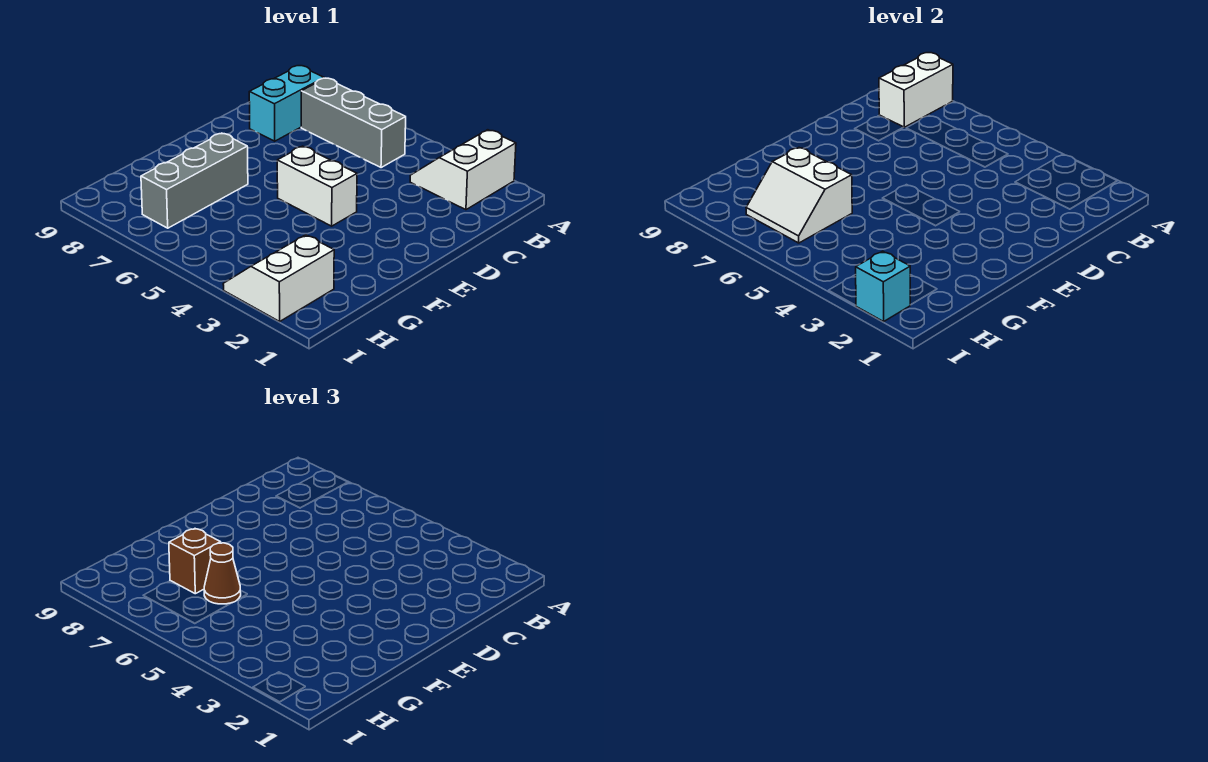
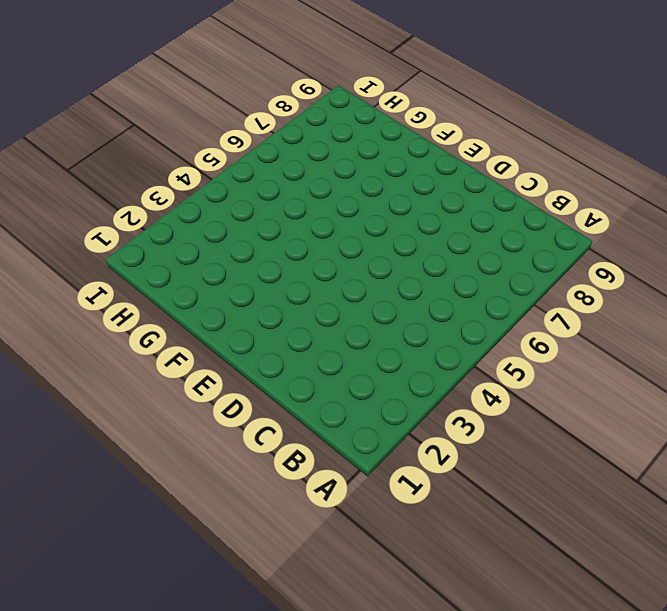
none -> white slope A2:B3 level 1 top 2
none -> grey brick B5:B7 level 1

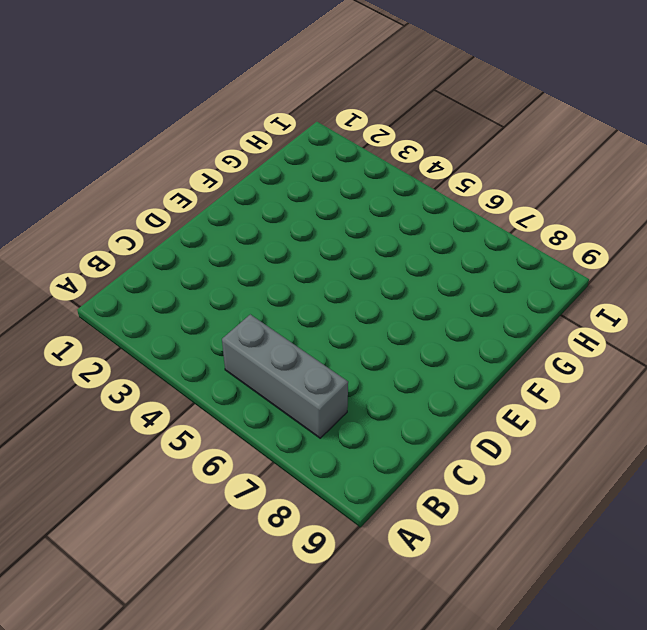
none -> white slope A2:B3 level 1 top 2
none -> cyan brick B8:C8 level 1

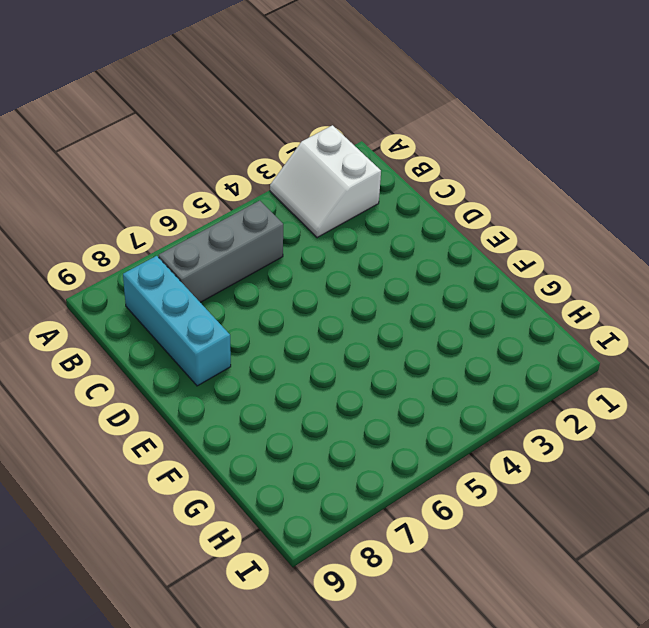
cyan brick B8:D8 level 1 -> cyan brick B8:C8 level 1
none -> white brick E4:E5 level 1
none -> grey brick F7:H7 level 1

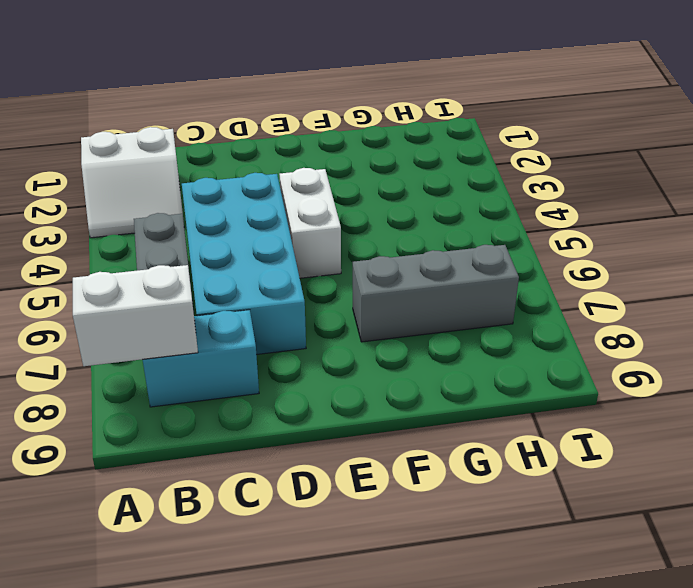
cyan brick C4:D7 level 1 -> none
none -> white slope H2:I3 level 1 top 2
none -> white slope G6:H7 level 2 top G

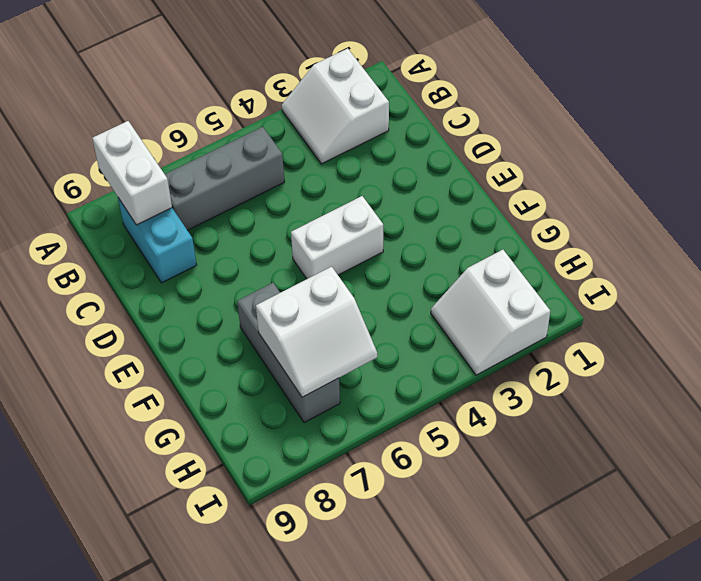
none -> cyan brick I2 level 2
none -> brown cone G6 level 3

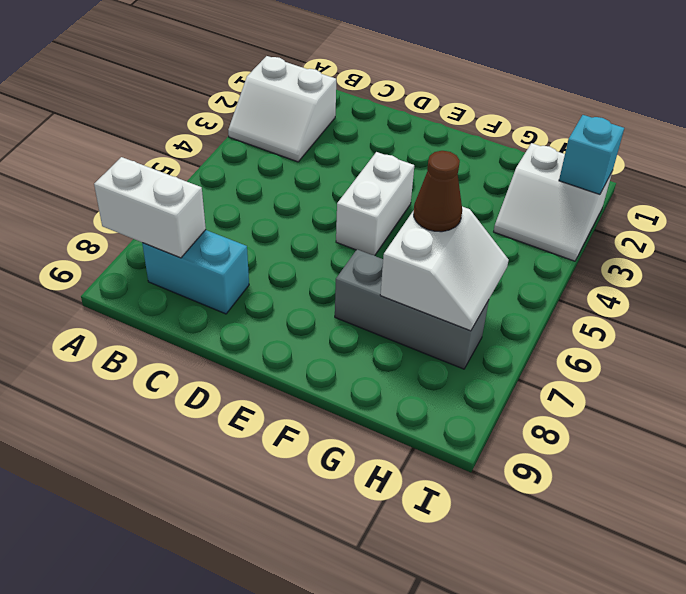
none -> grey brick B5:B7 level 1
none -> brown brick G7 level 3

